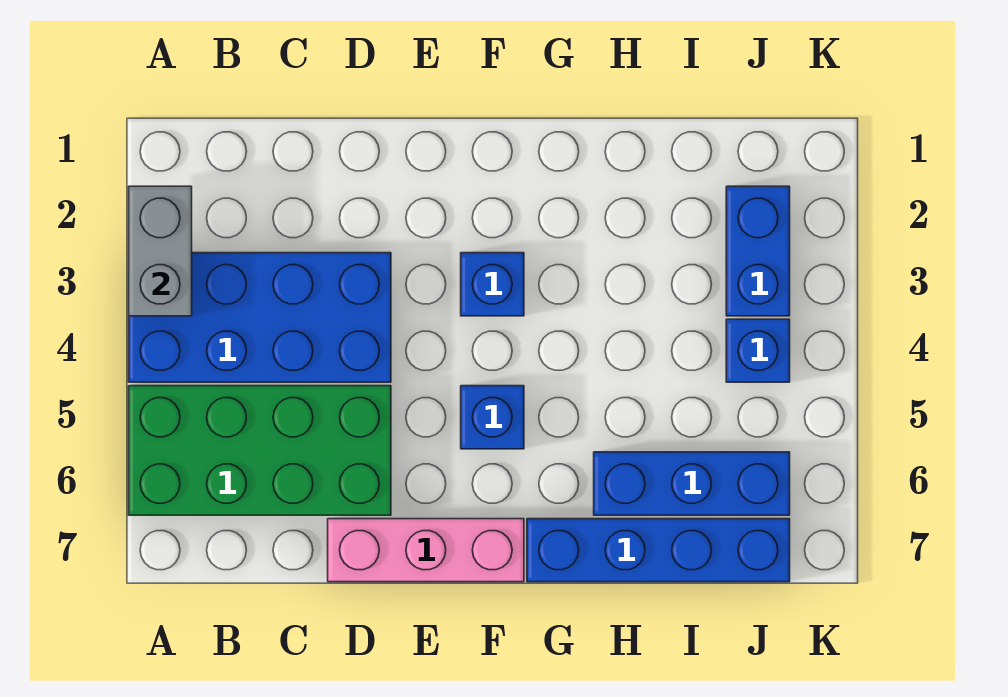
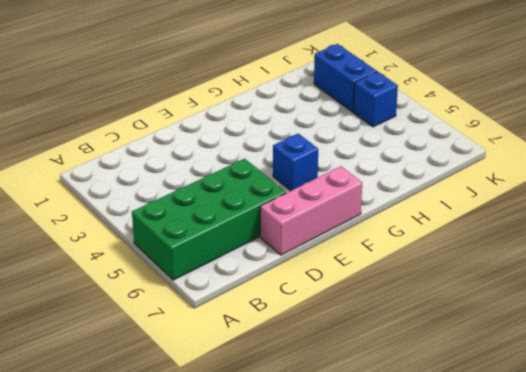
none -> blue brick A3:D4 level 1
none -> blue brick F3 level 1

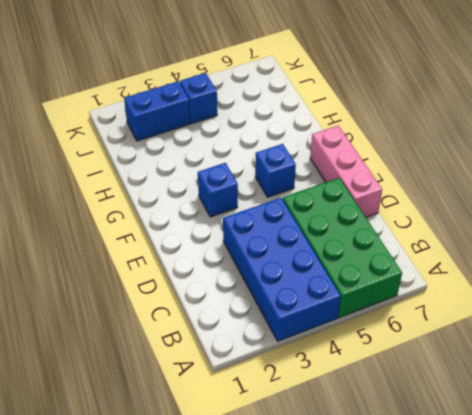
none -> blue brick G7:J7 level 1
none -> blue brick H6:J6 level 1

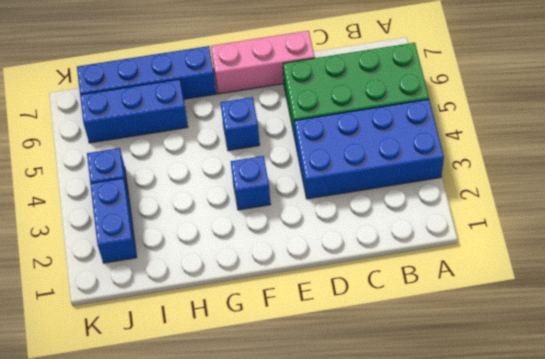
none -> grey brick A2:A3 level 2

